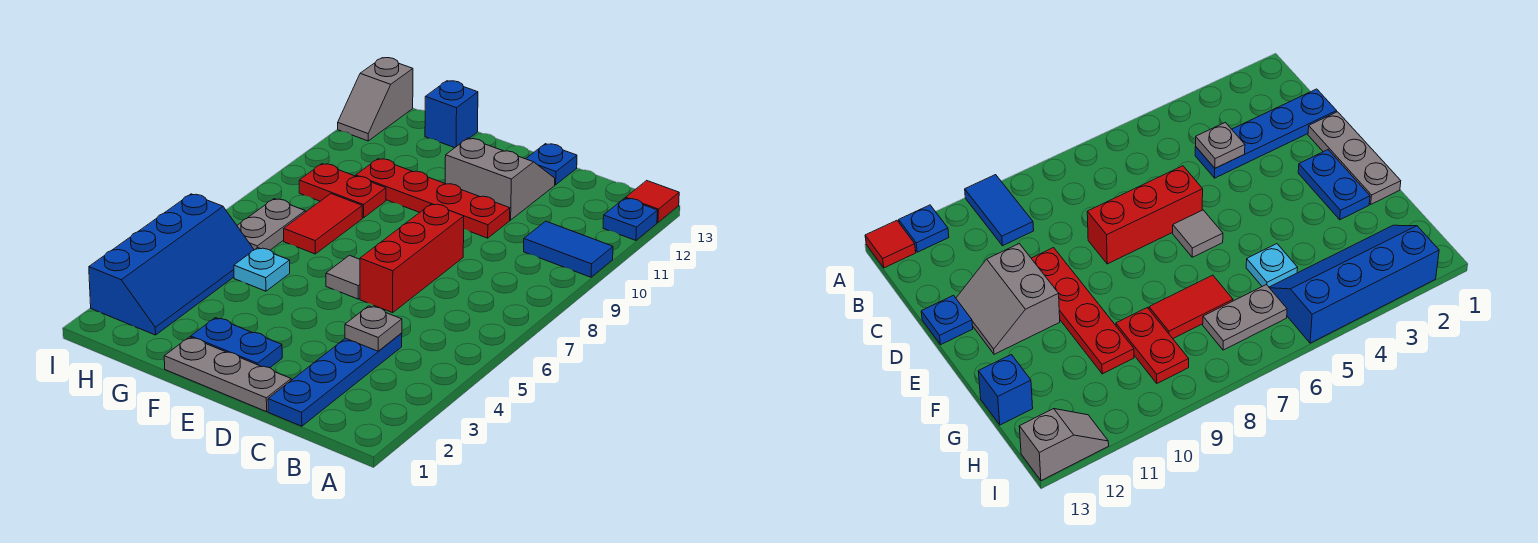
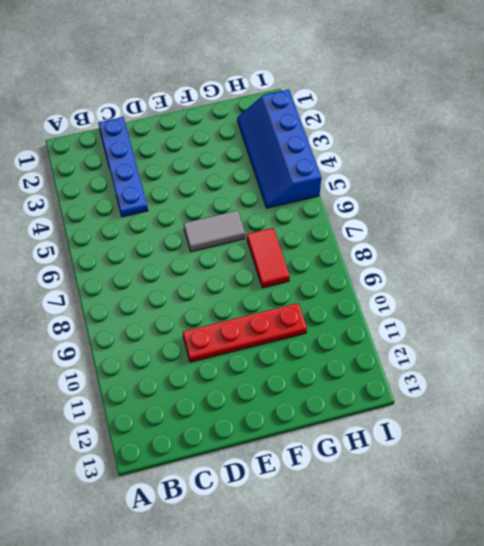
grey tile E6:F6 level 1 -> grey tile E6 level 1
none -> blue tile A10:B10 level 1
none -> blue plate A12 level 1
none -> red tile A13 level 1

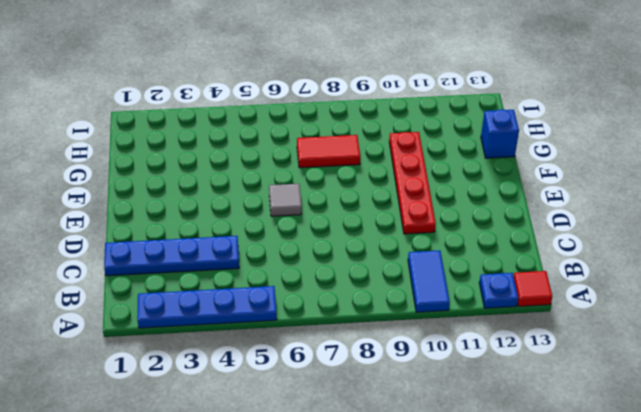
blue plate A2:A5 level 1 -> none
none -> grey plate D1:F1 level 1
none -> red brick D6:D8 level 1
none -> grey slope D11:E12 level 1 top 11

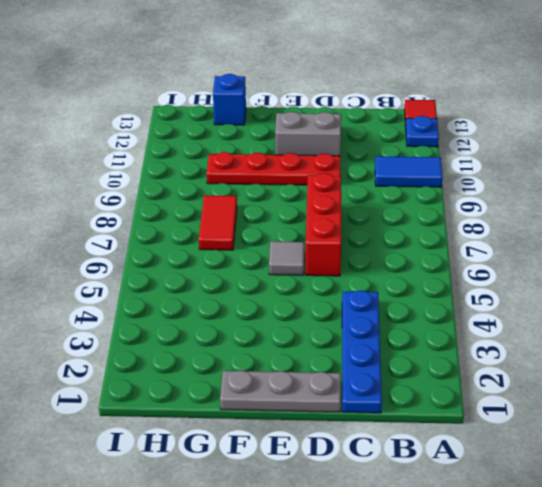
none -> blue plate D13 level 1
none -> blue plate E2:F2 level 1
none -> cyan plate G5 level 1

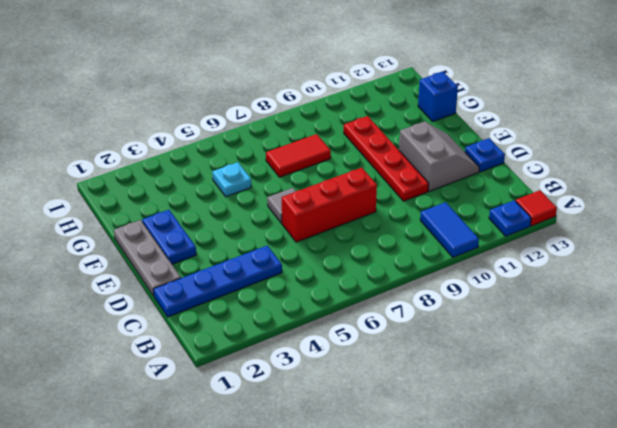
none -> red plate G9:H9 level 1
none -> blue slope H2:I5 level 1 top I
none -> grey plate H6:H7 level 1

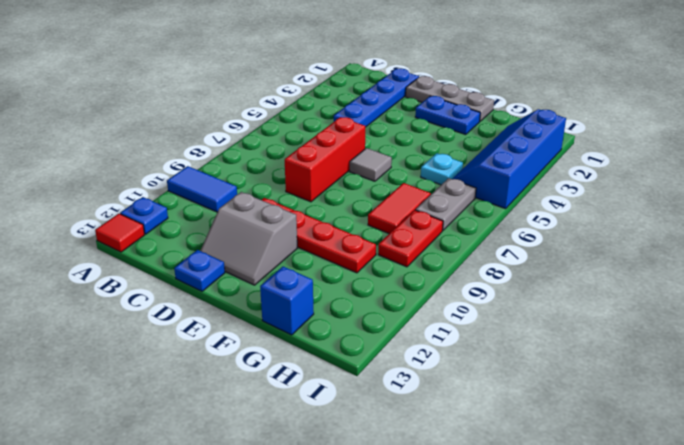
red plate H8:H9 level 1 -> red plate G9:H9 level 1
none -> grey slope I12:I13 level 1 top 13
none -> grey plate C4 level 2

